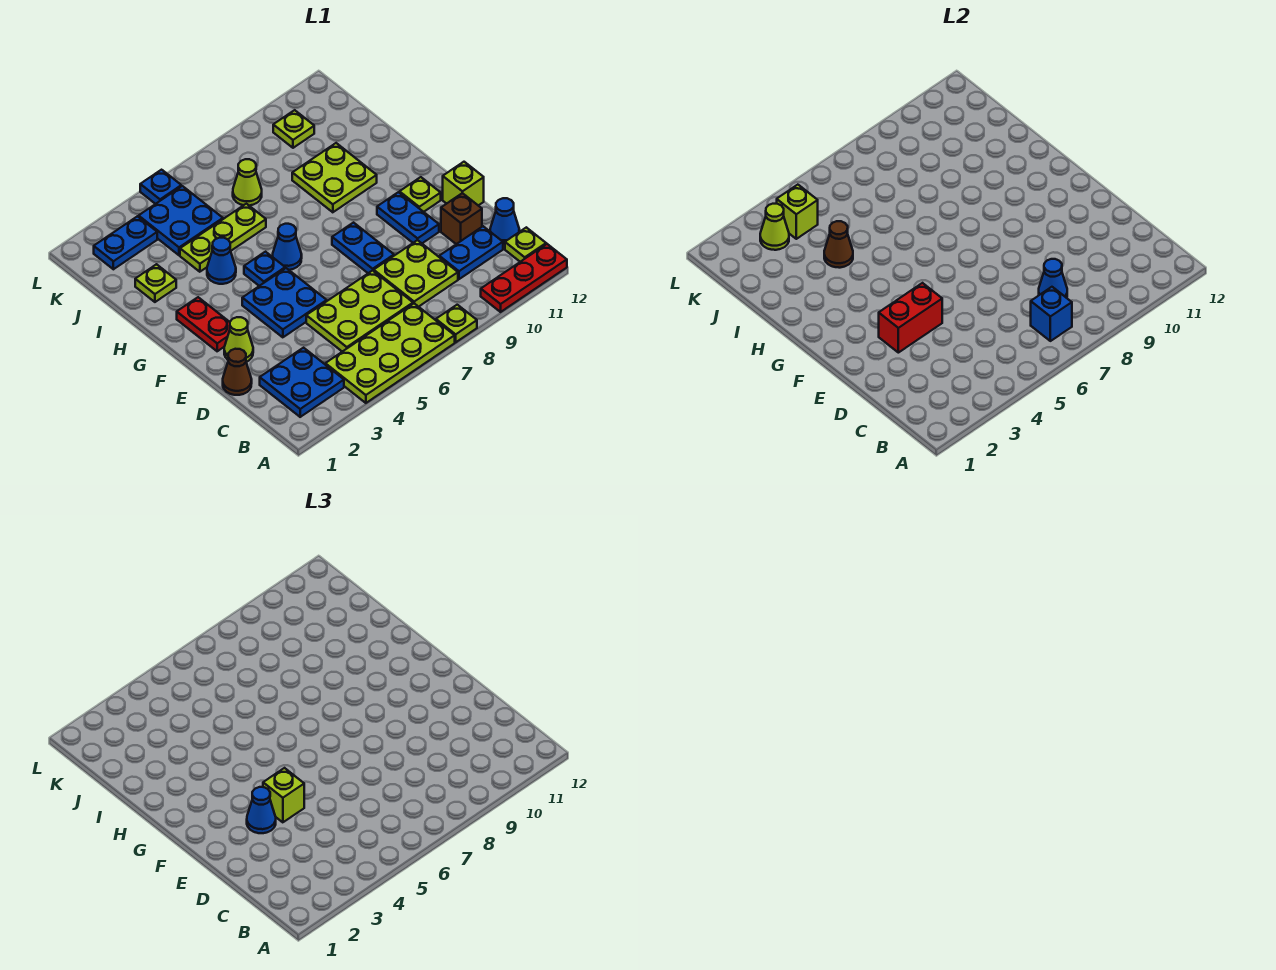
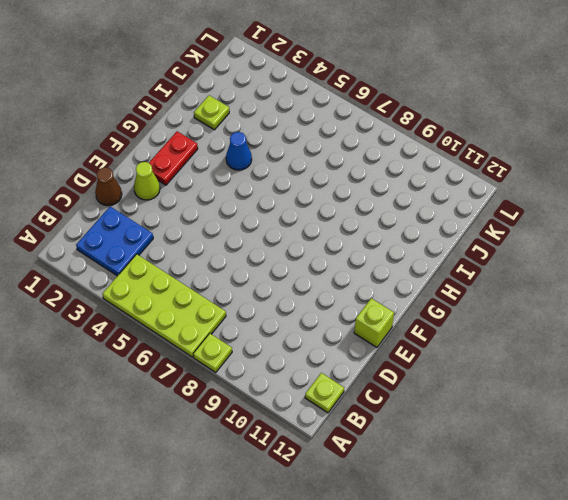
none -> red plate A10:A12 level 1
none -> lime plate C5:D7 level 1
none -> lime plate C8:D9 level 1
none -> blue plate C10:C11 level 1

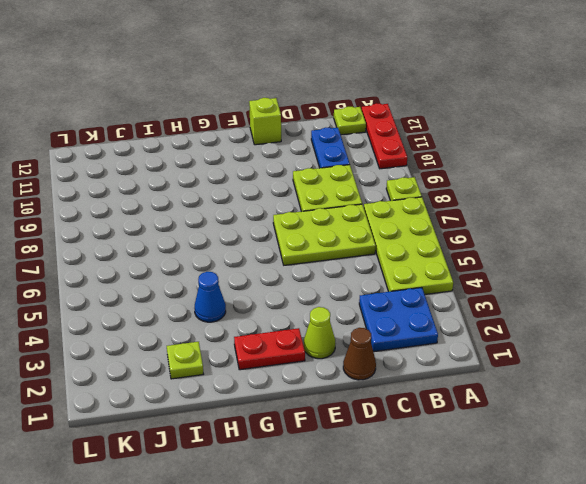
lime plate C6:E7 level 1 -> lime plate C5:D7 level 1
none -> blue cone C12 level 1
none -> brown brick D11 level 1
none -> blue plate E4:F5 level 1
none -> blue plate E8:F8 level 1

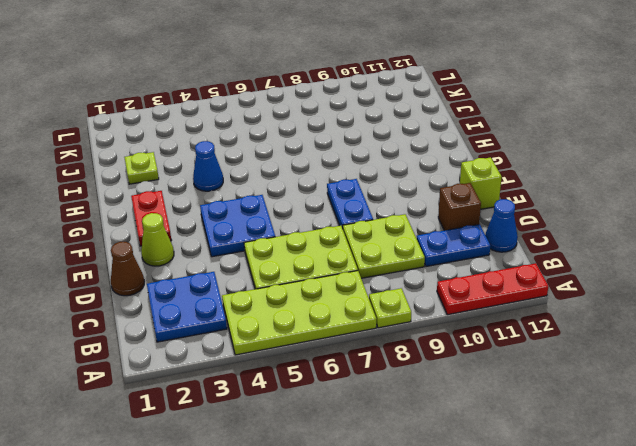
none -> lime plate B12 level 1
none -> blue plate E10:F10 level 1
none -> lime plate F11 level 1
none -> blue plate G5 level 1

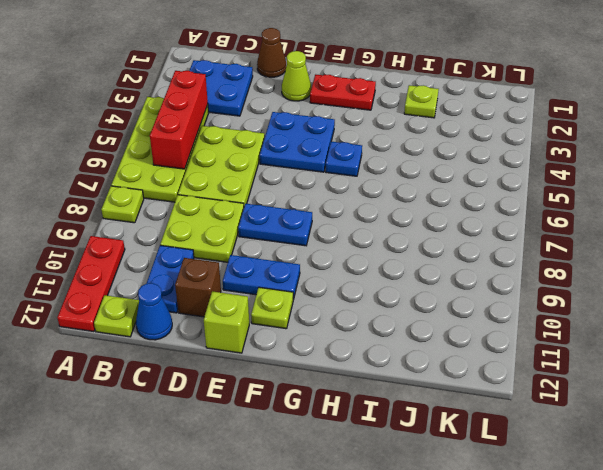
red brick B4:B6 level 2 -> none
none -> blue cone G6 level 1
none -> blue cone H4 level 1
none -> lime plate H9:I10 level 1
none -> lime plate I4:I6 level 1

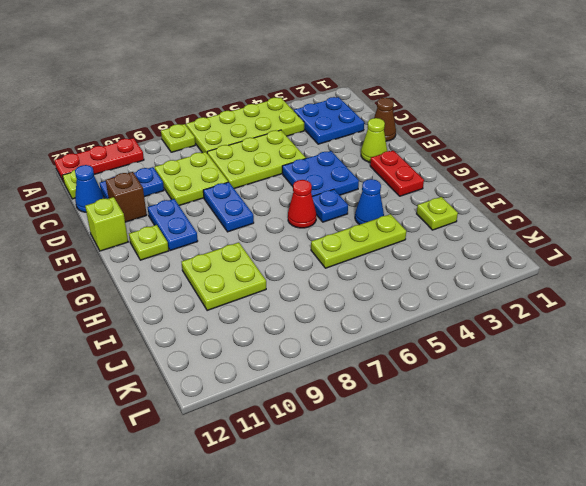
red cone G6 level 1 -> blue cone G6 level 1
none -> blue plate J4:K5 level 1
none -> lime cone J7 level 1
none -> blue plate K2:K3 level 1
none -> lime plate K10 level 1

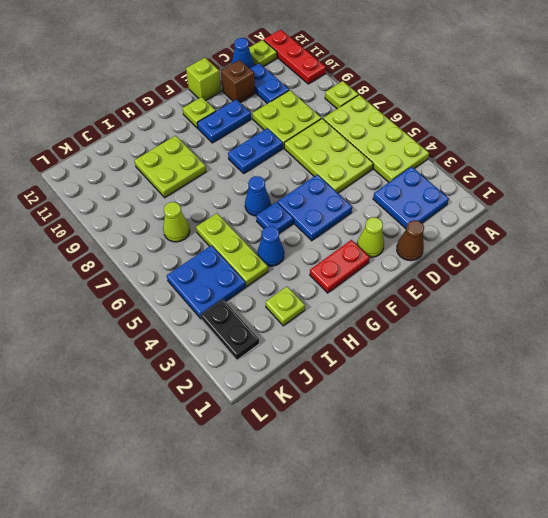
black plate K2:K3 level 1 -> blue plate K2:K3 level 1
none -> lime plate K10 level 1
none -> blue plate L5 level 1
none -> blue brick B7 level 2
none -> blue cone C8 level 2

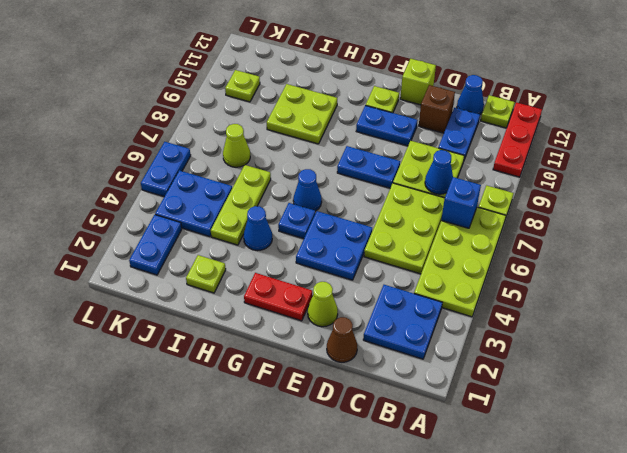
blue plate L5:L6 level 1 -> blue plate L5 level 1
none -> red brick E3:E4 level 2
none -> brown cone I4 level 2
none -> lime cone K3 level 2
none -> lime brick K4 level 2

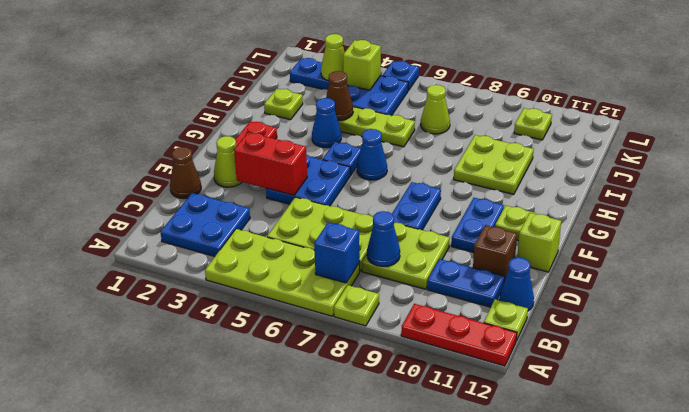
none -> blue cone E3 level 3
none -> lime brick E4 level 3

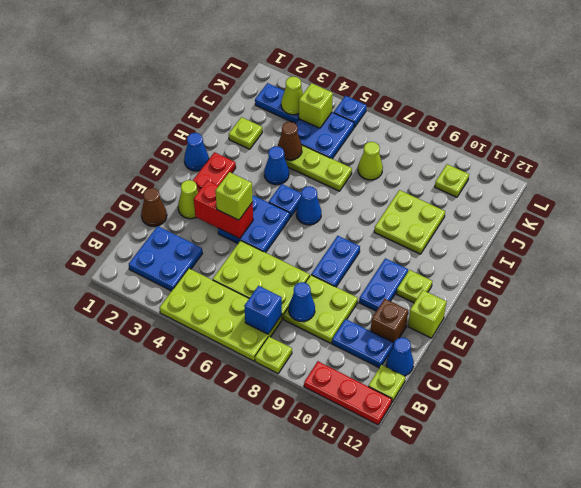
blue cone G1 level 1 -> blue cone E3 level 3

